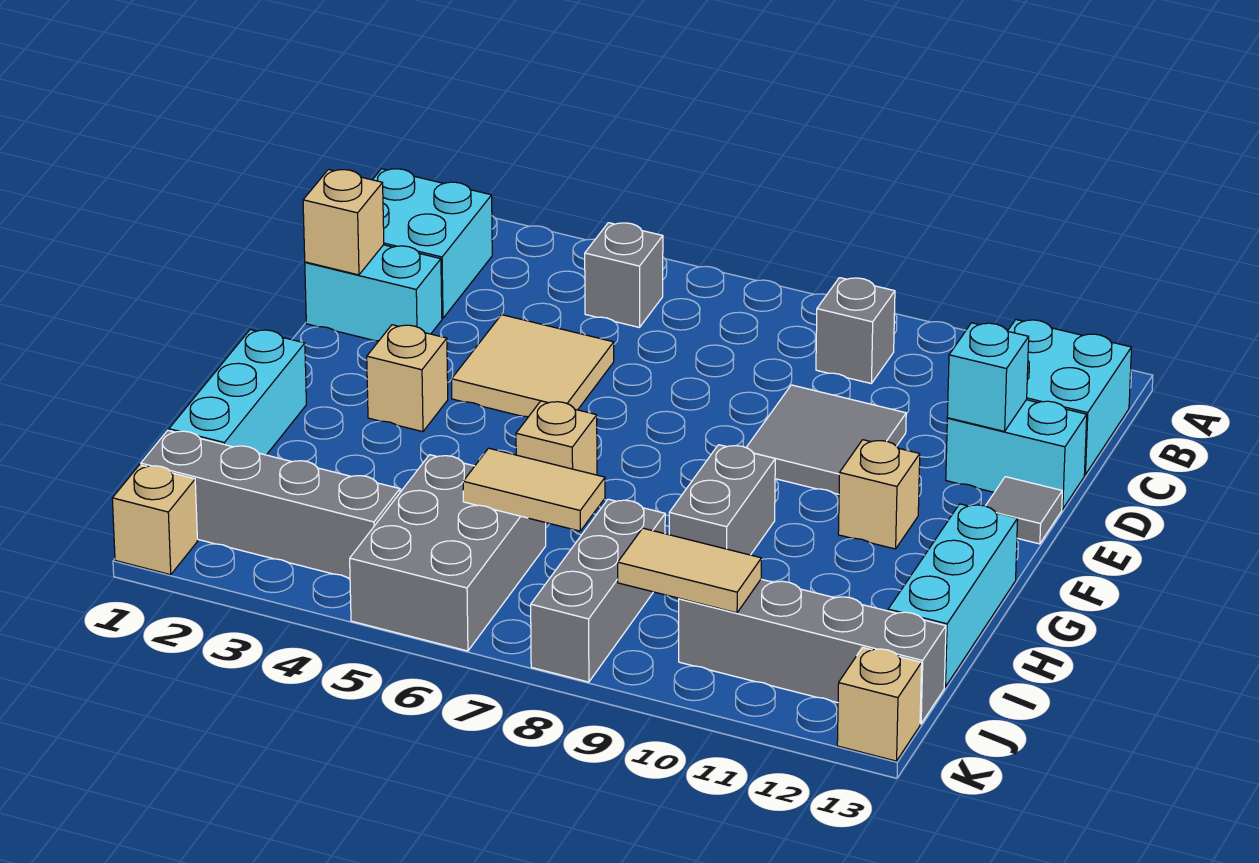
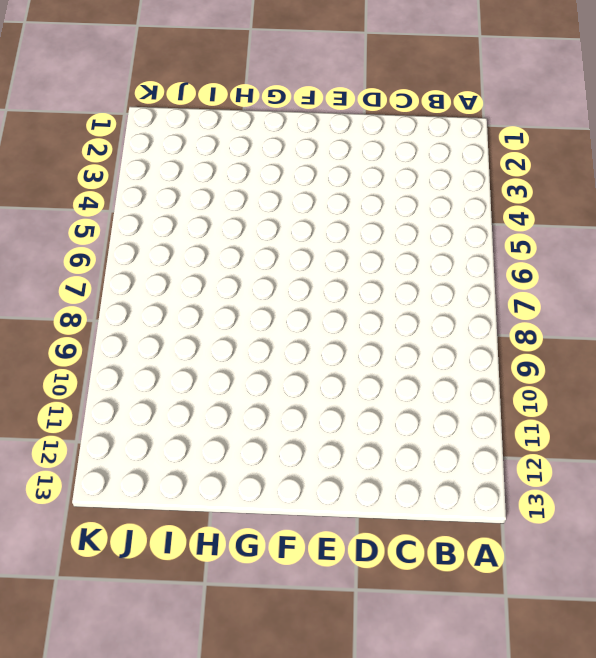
none -> cyan brick B1:C2 level 1
none -> grey brick B5 level 1
none -> grey brick B9 level 1

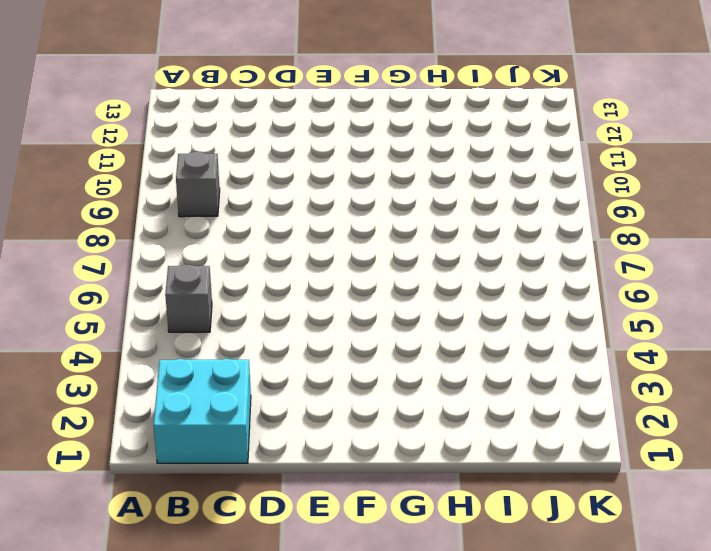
none -> cyan brick B12:C13 level 1
none -> cyan brick D1:D2 level 1
none -> tan tile D4:E5 level 1

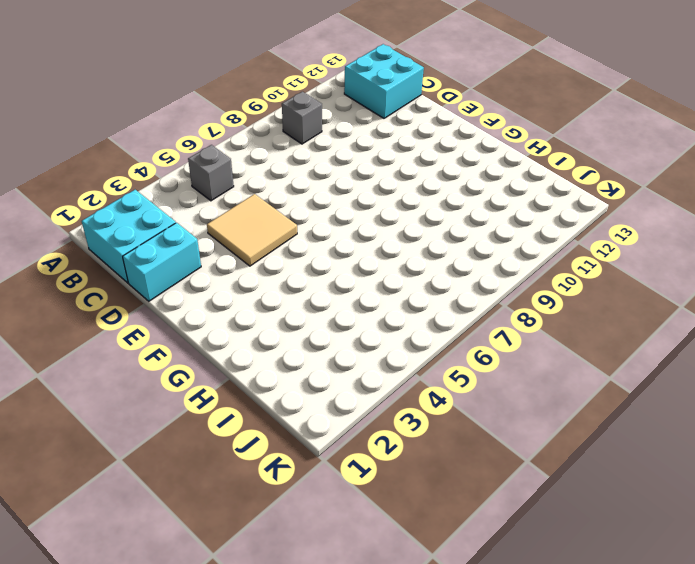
none -> grey tile D9:E10 level 1
none -> cyan brick D12:D13 level 1
none -> grey tile E13 level 1

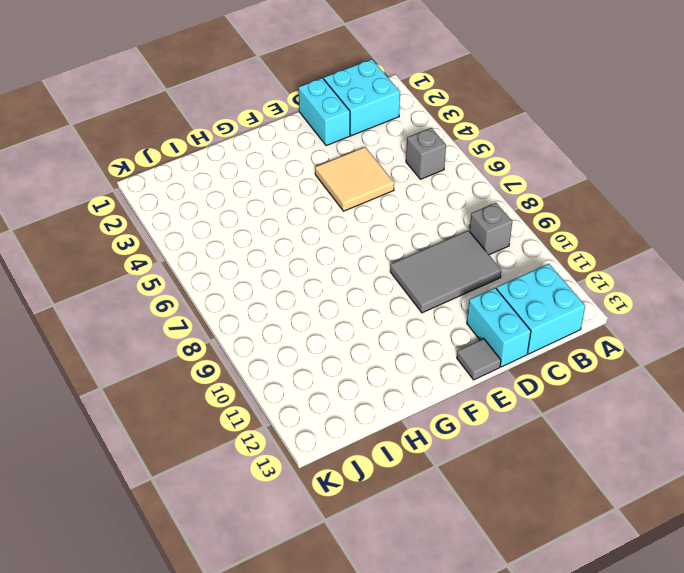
grey tile C9:E10 level 1 -> grey tile D9:E10 level 1
none -> tan brick F3 level 1
none -> tan brick F11 level 1
none -> cyan brick G1:I1 level 1

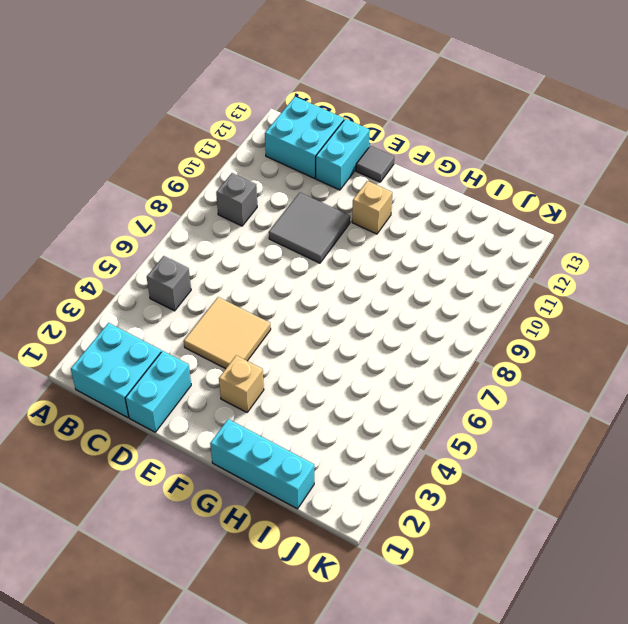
none -> tan brick G6 level 1
none -> grey brick G9:H9 level 1
none -> cyan brick G13:I13 level 1

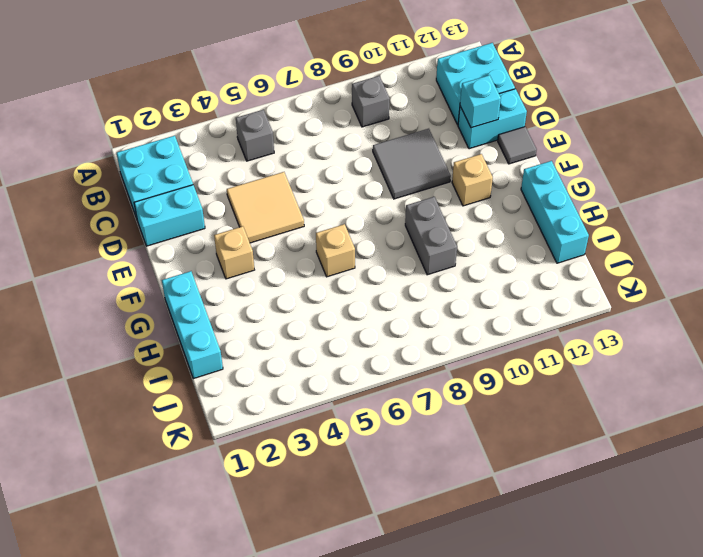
none -> grey brick I5:K6 level 1
none -> grey brick I8:K8 level 1
none -> grey brick J1:J4 level 1

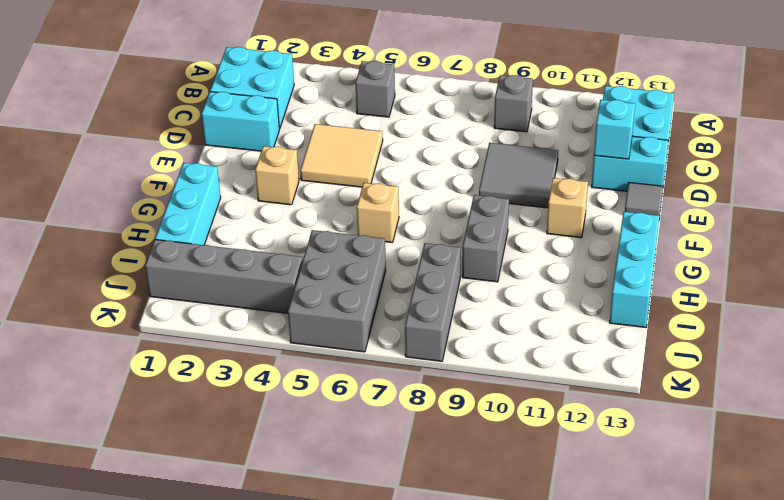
none -> grey brick J10:J13 level 1
none -> tan brick K1 level 1
none -> tan brick K13 level 1

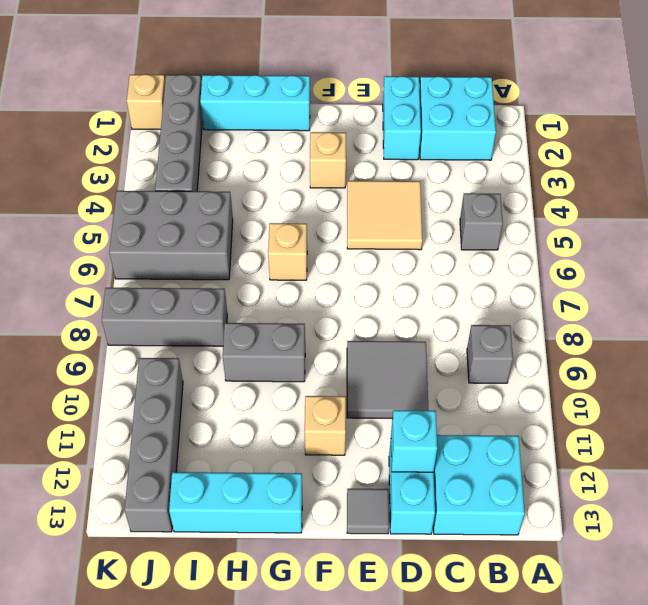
none -> tan brick K13 level 1
none -> tan brick D1 level 2
none -> tan tile I6:I7 level 2

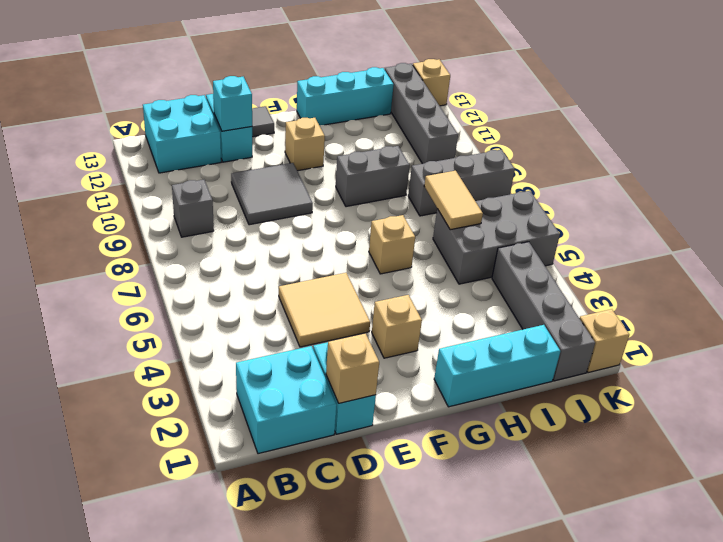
none -> grey brick B5 level 1
none -> tan tile J9:J10 level 2

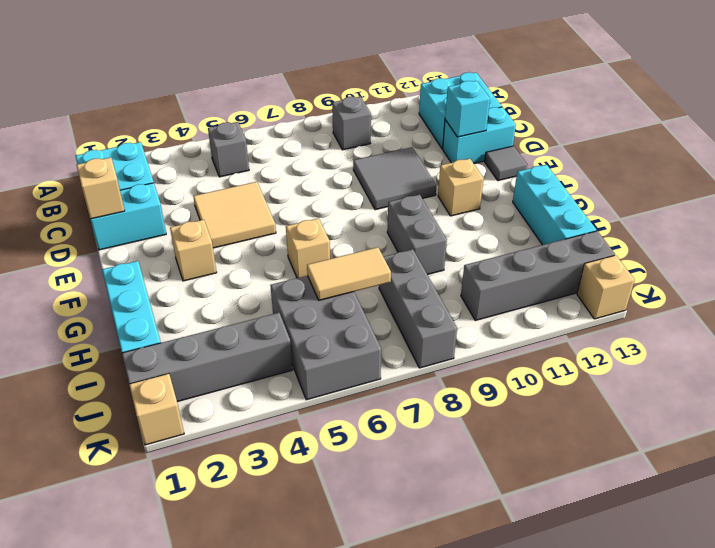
none -> tan tile J9:J10 level 2

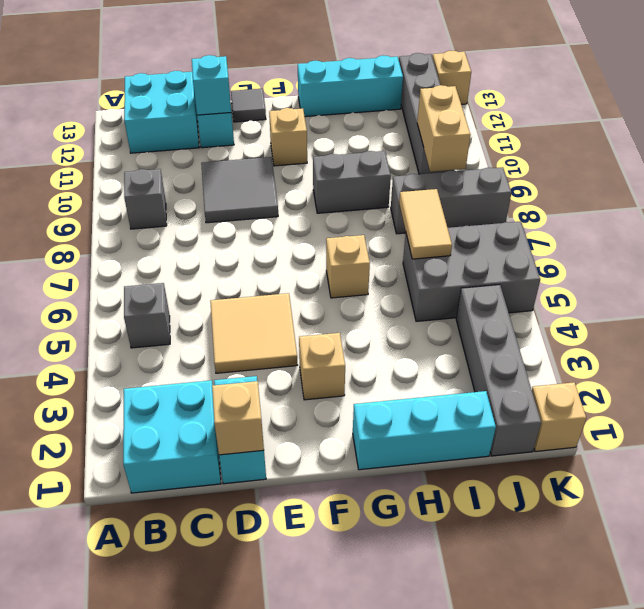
tan brick J9:J10 level 2 -> tan tile J9:J10 level 2

